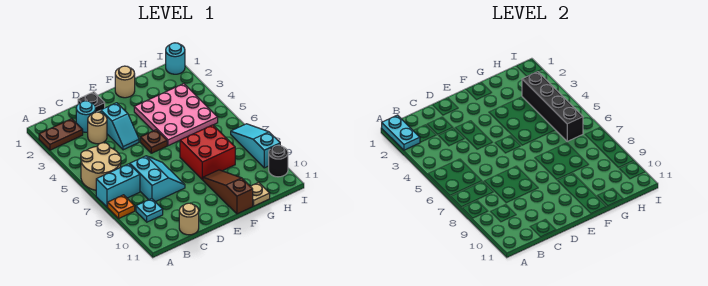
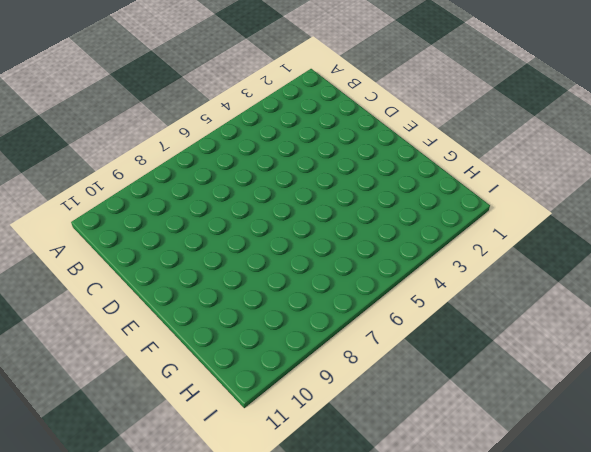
none -> brown plate A2:B2 level 1
none -> tan round brick A5:B6 level 1
none -> cyan brick A7:B7 level 1

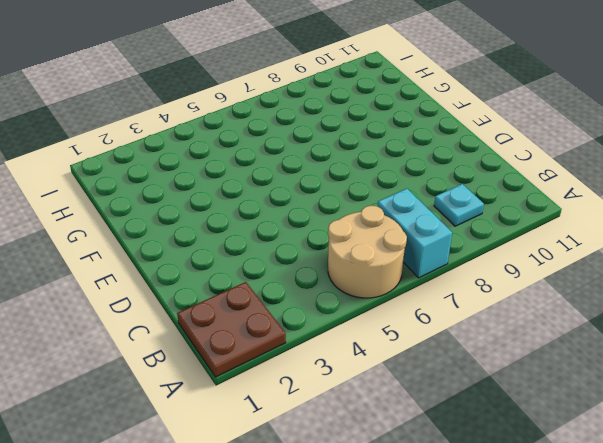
brown plate A1:B2 level 1 -> brown plate A2:B2 level 1
none -> orange plate A8 level 1
none -> cyan round brick C2 level 1
none -> tan round brick C3 level 1

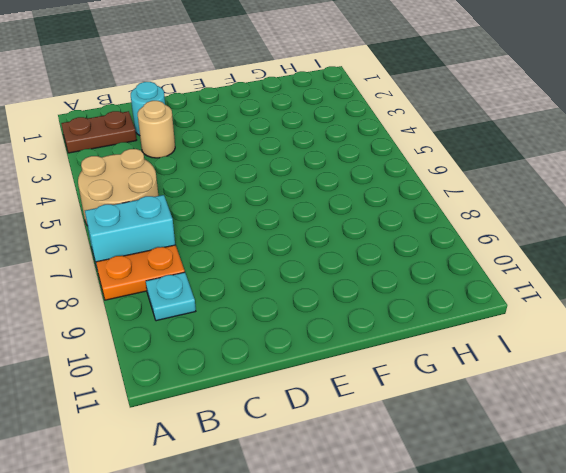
orange plate A8:B8 level 1 -> orange plate A8 level 1
none -> cyan slope C7:D8 level 1 top C
none -> tan round brick C11 level 1
none -> black plate D1 level 1

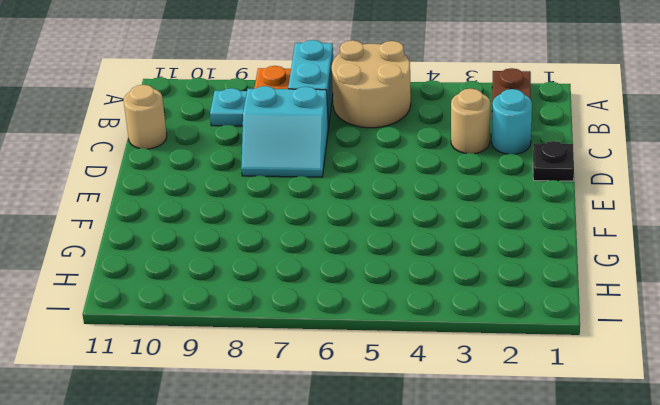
none -> cyan slope D3:D4 level 1 top 3
none -> brown plate E5 level 1
none -> tan round brick F1 level 1

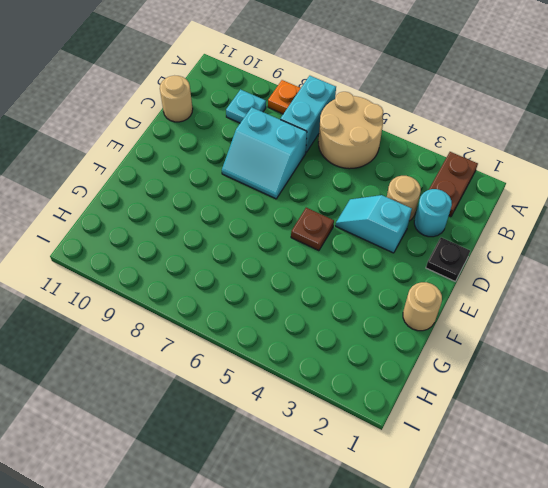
none -> pink plate F3:H5 level 1
none -> red brick F7:G8 level 1
none -> brown slope F9:F11 level 1 top 11

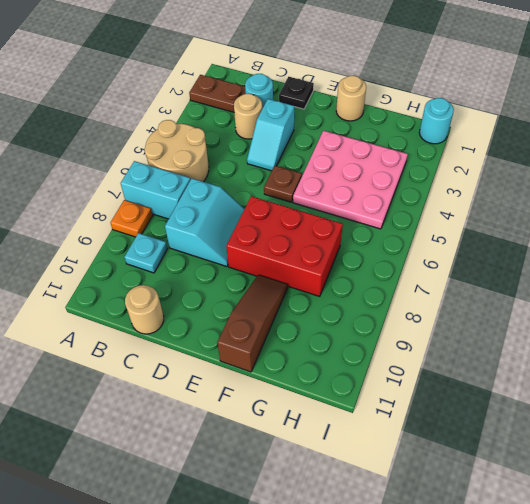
red brick E7:G8 level 1 -> red brick F7:G8 level 1
none -> tan plate G11 level 1
none -> cyan slope I7:I9 level 1 top 9
none -> black round brick I10 level 1

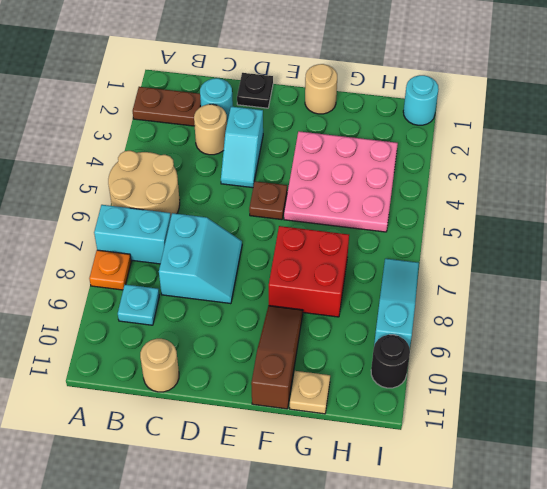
none -> cyan plate A1:A2 level 2
none -> black brick H3:H6 level 2

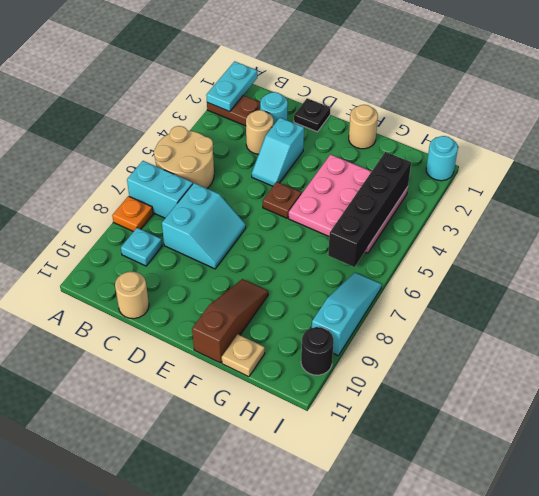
none -> red brick F7:G8 level 1

